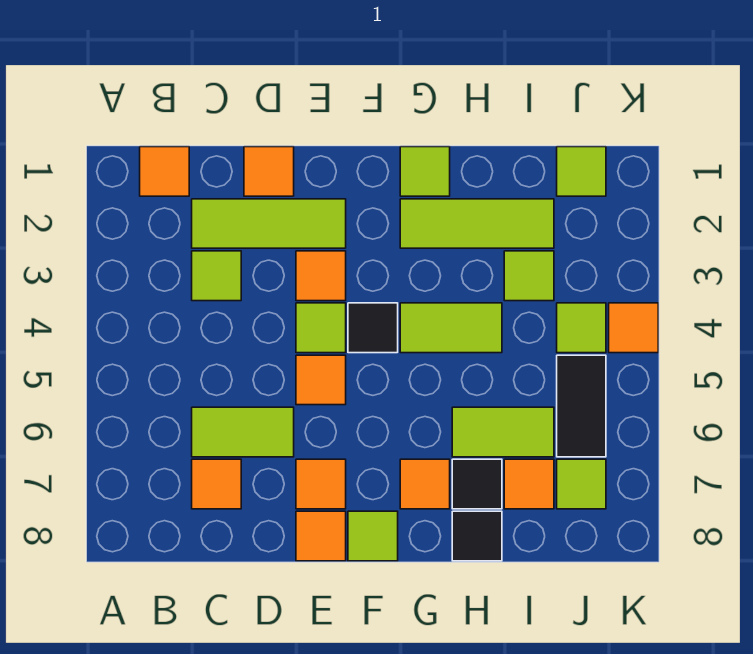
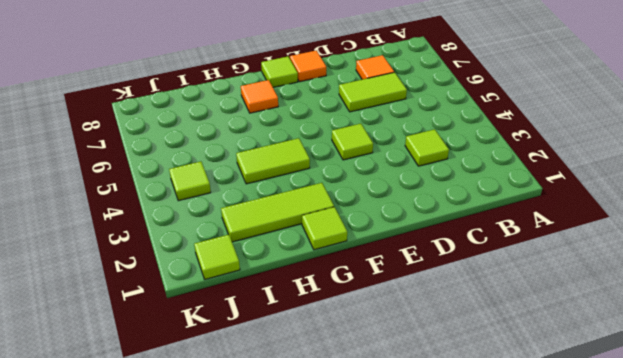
none -> orange tile B1 level 1
none -> lime tile C2:E2 level 1
none -> orange tile D1 level 1

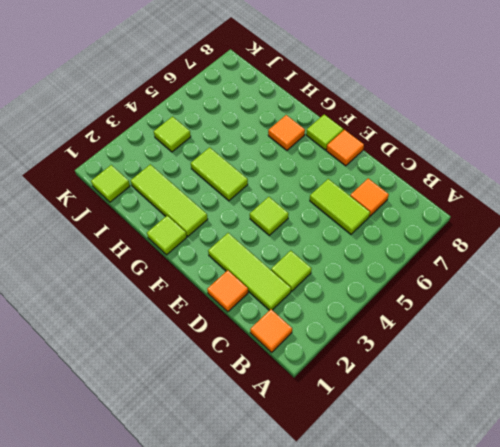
none -> orange tile E3 level 1
none -> orange tile E5 level 1
none -> orange tile E7 level 1

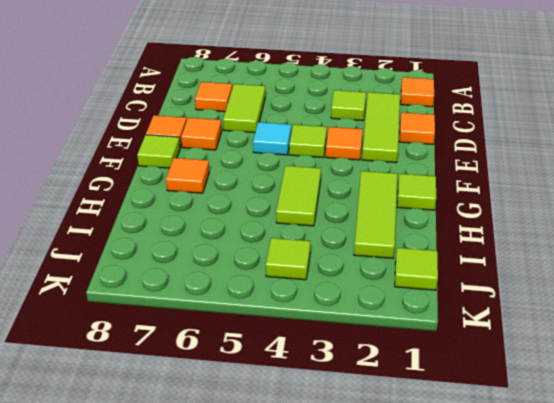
cyan tile E5 level 1 -> orange tile E5 level 1
none -> black tile F4 level 1
none -> lime tile H6:I6 level 1
none -> black tile H7 level 1

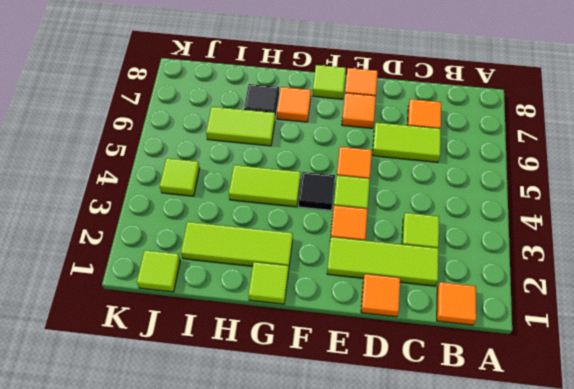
none -> black tile H8 level 1
none -> lime tile I3 level 1
none -> orange tile I7 level 1

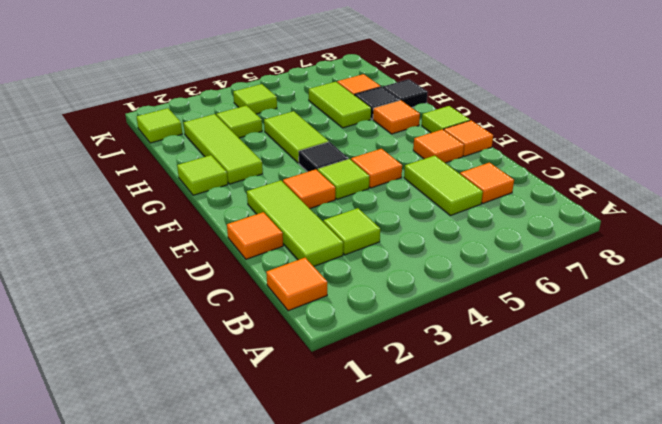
none -> black tile J5:J6 level 1
none -> lime tile J7 level 1
none -> orange tile K4 level 1

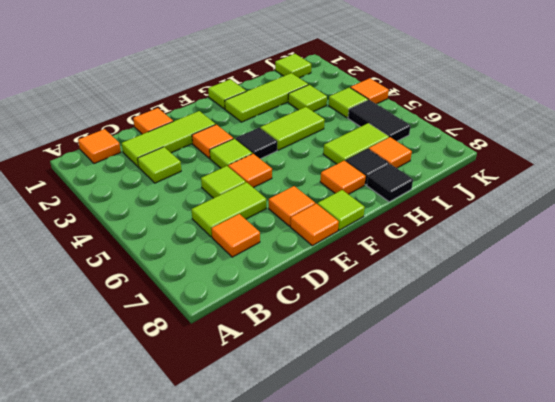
lime tile D5 level 1 -> lime tile J7 level 1

